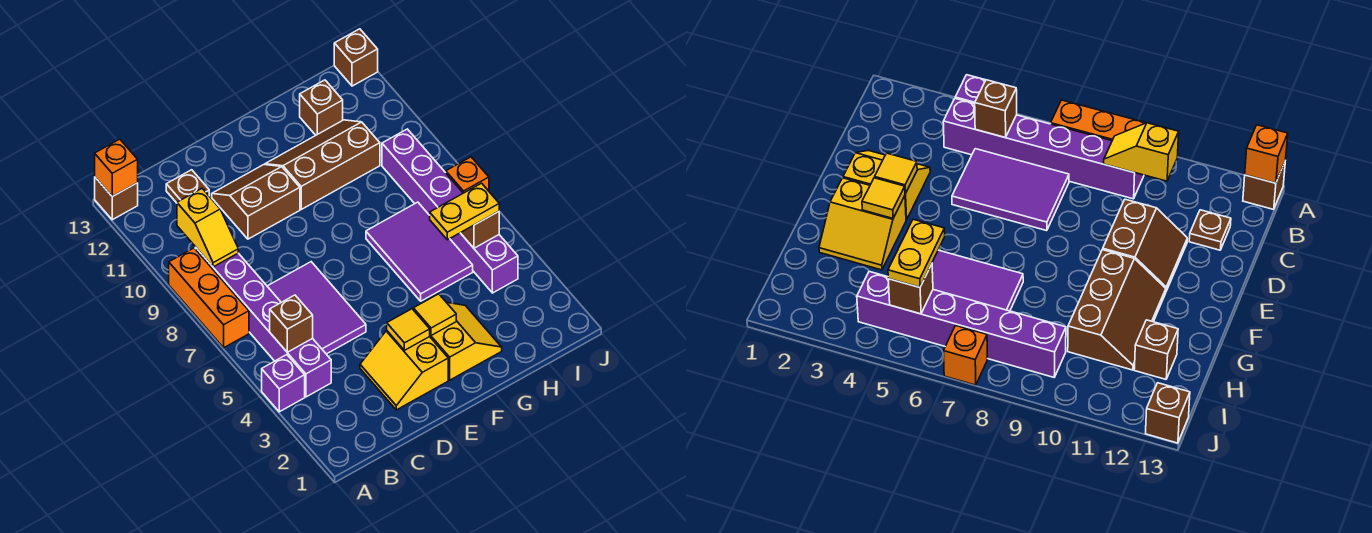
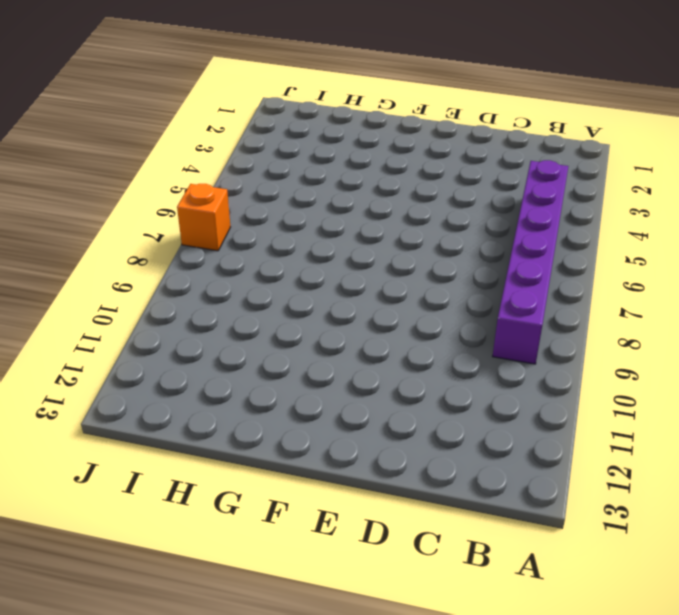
none -> purple brick A4 level 1
none -> orange brick A7:A9 level 1
none -> brown brick A13 level 1

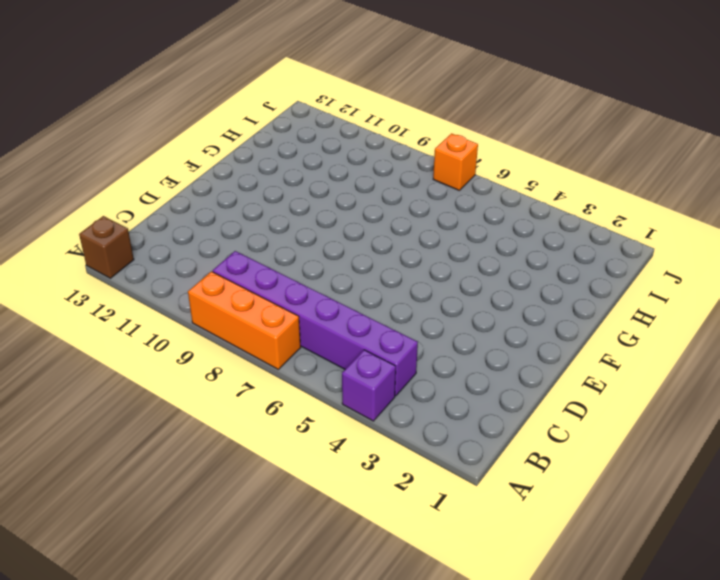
none -> purple tile C5:D7 level 1
none -> brown plate C12 level 1
none -> yellow slope D2:E3 level 1 top E

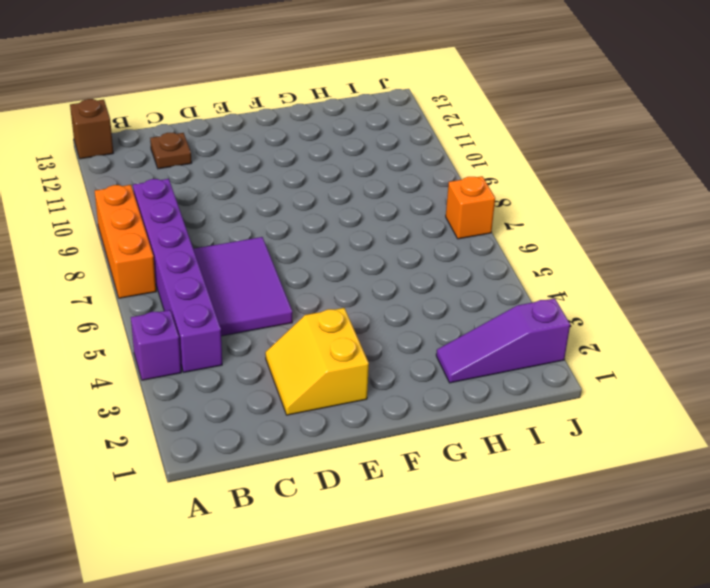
purple slope H2:J2 level 1 top J -> none
none -> brown slope D10:E11 level 1 top 10
none -> yellow slope F2:G3 level 1 top F
none -> brown slope F10:H11 level 1 top 10

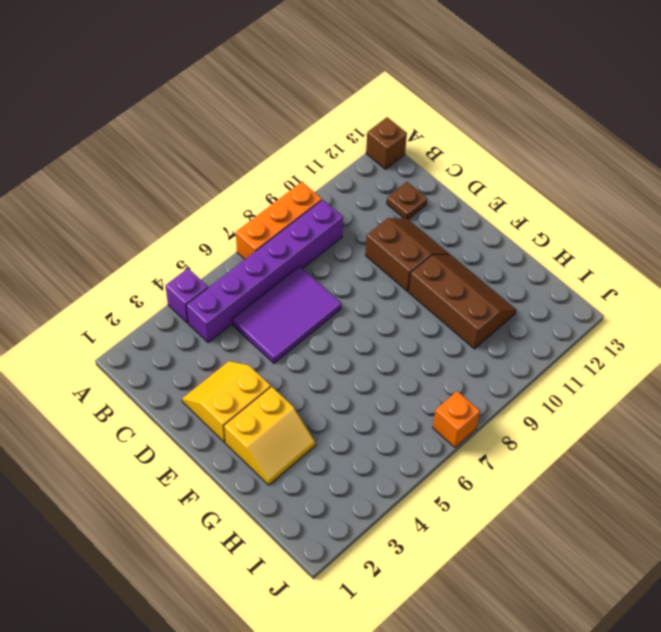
none -> purple tile G5:H7 level 1
none -> brown brick H12 level 1
none -> purple brick I4:I9 level 1

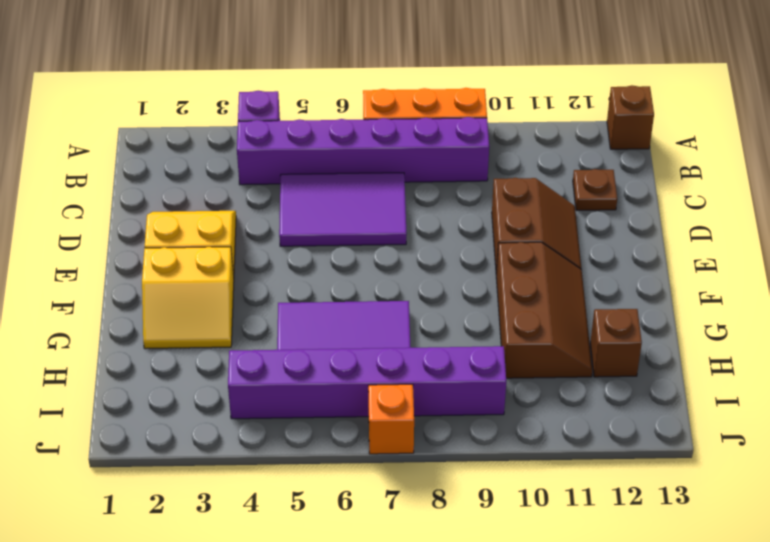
none -> brown brick J13 level 1
none -> orange brick A13 level 2
none -> brown brick B5 level 2

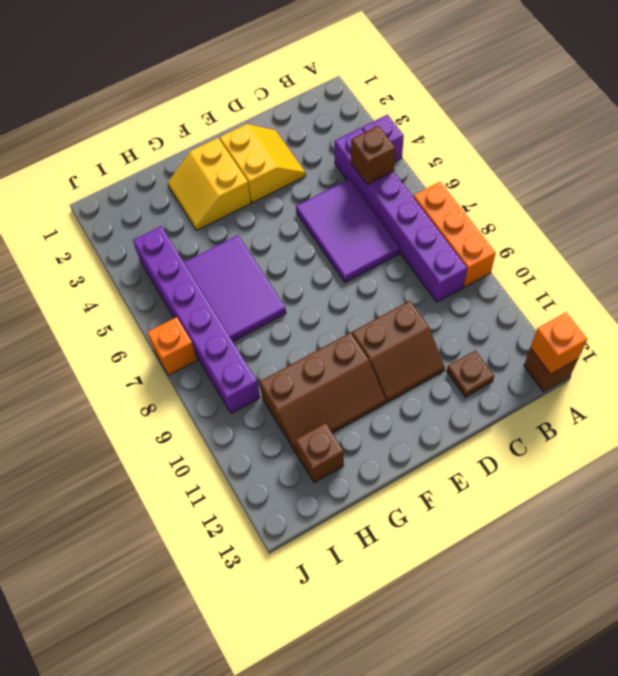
none -> brown brick J13 level 1
none -> yellow slope B9:B10 level 2 top 10
none -> yellow tile E3 level 2

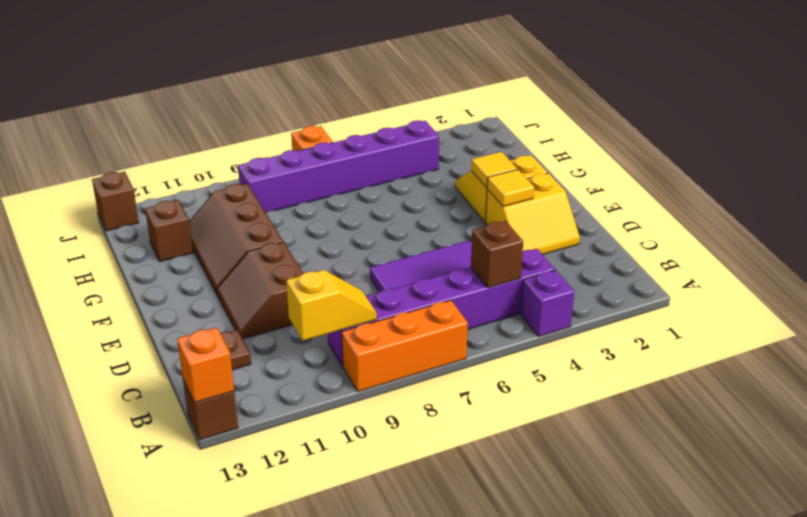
none -> purple tile G5:H7 level 1
none -> brown brick I5 level 2
none -> yellow plate H5:I5 level 3

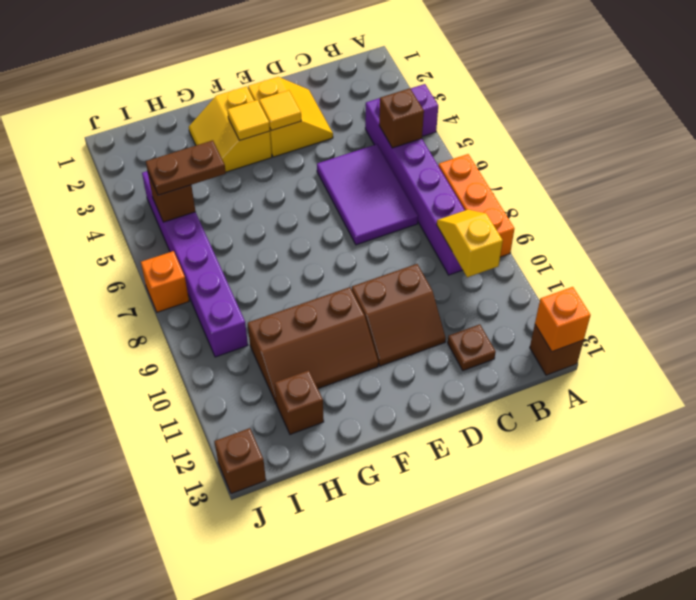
brown plate H5:I5 level 3 -> yellow plate H5:I5 level 3
none -> purple tile G5:H7 level 1

